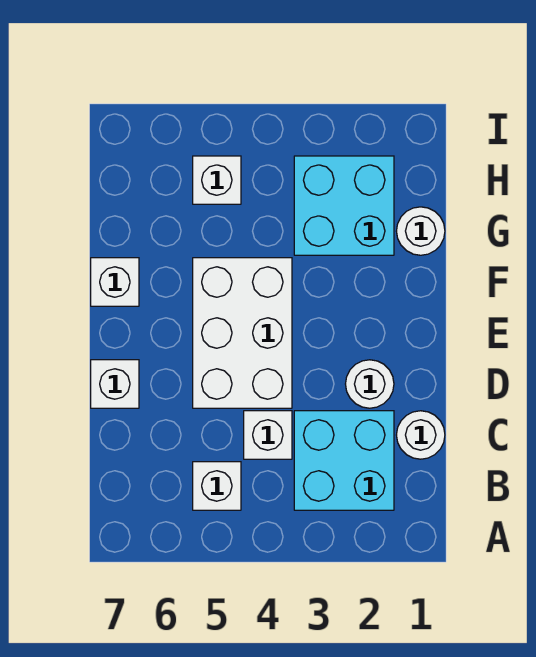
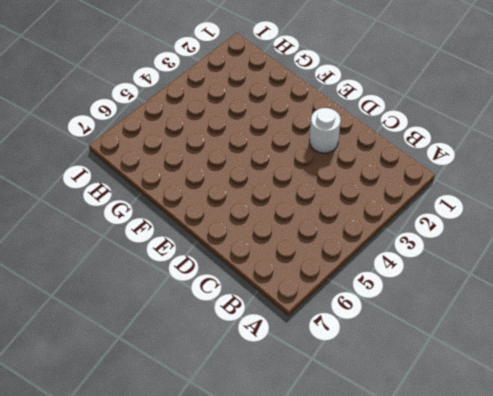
none -> cyan brick B2:C3 level 1
none -> white brick B5 level 1

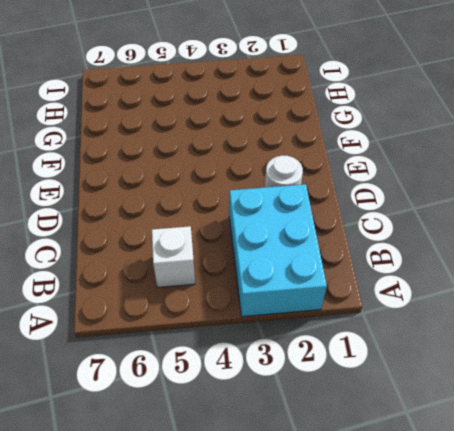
cyan brick A2:C3 level 1 -> cyan brick B2:C3 level 1
none -> white round brick C1 level 1
none -> white brick C4 level 1

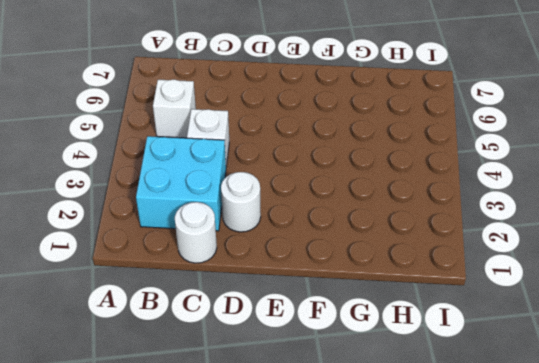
none -> white brick D4:F5 level 1
none -> white brick D7 level 1

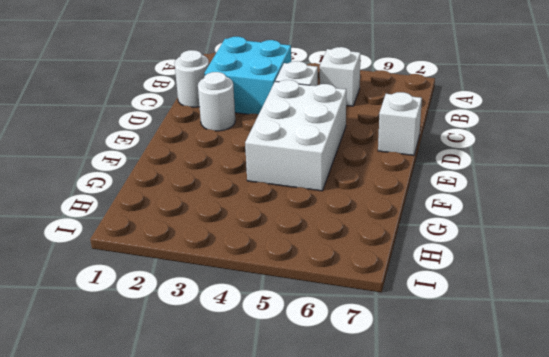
none -> white brick F7 level 1
none -> white round brick G1 level 1

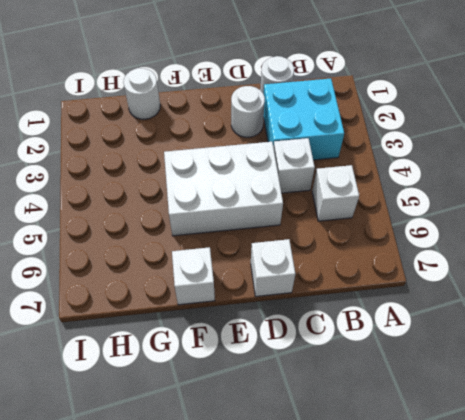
none -> cyan brick G2:H3 level 1
none -> white brick H5 level 1

